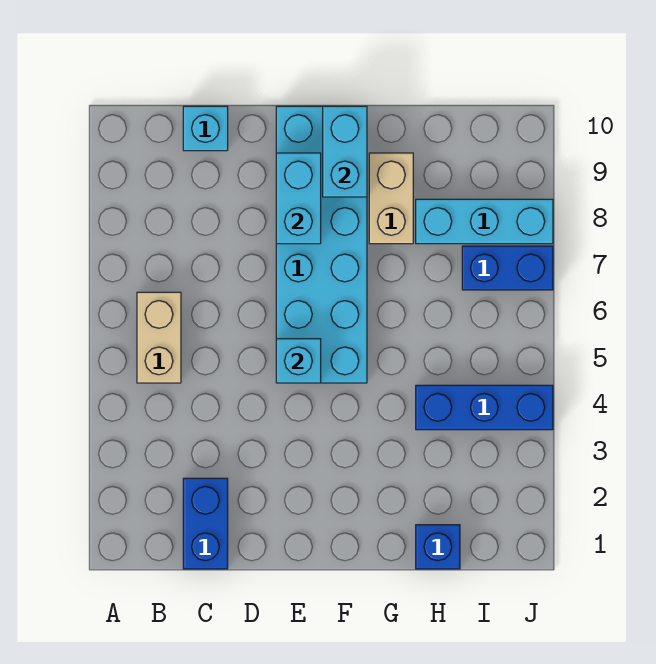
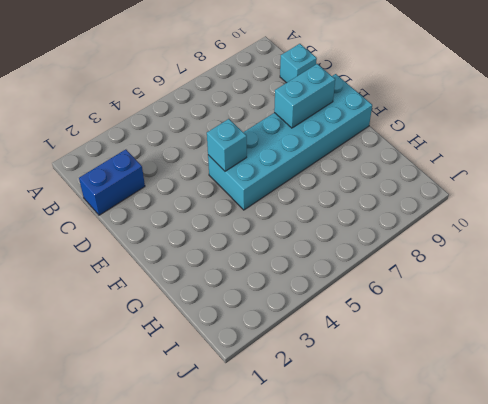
none -> tan brick B5:B6 level 1
none -> tan brick G8:G9 level 1
none -> blue brick H1 level 1

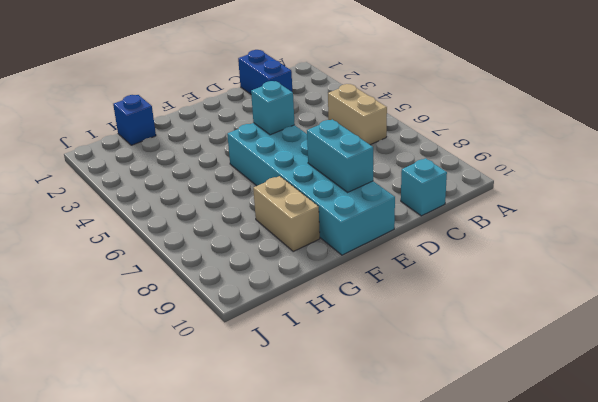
none -> blue brick H4:J4 level 1
none -> cyan brick H8:J8 level 1
none -> blue brick I7:J7 level 1

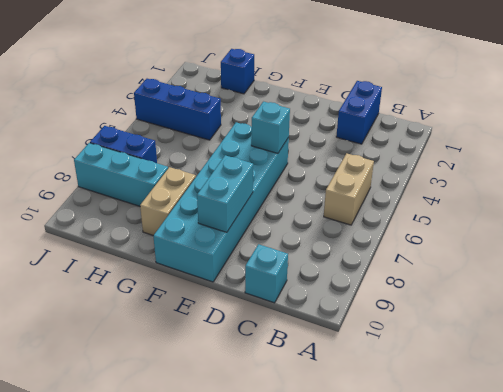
none -> cyan brick F9:F10 level 2

